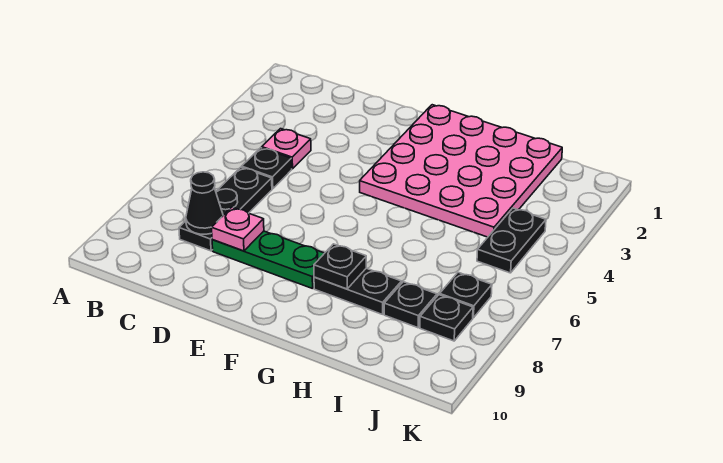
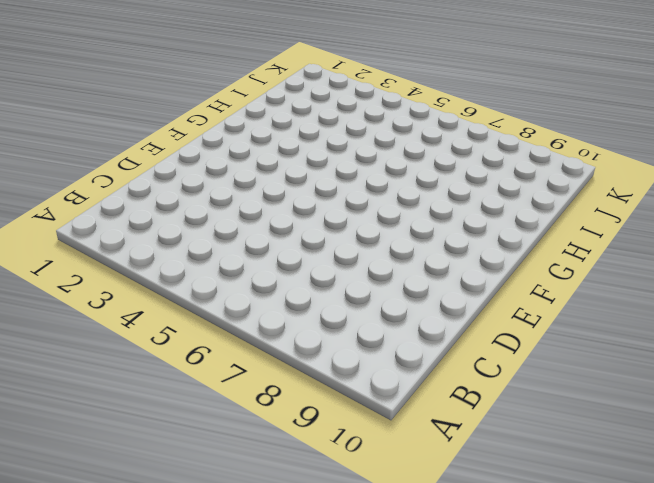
none -> pink plate C4 level 1
none -> black plate C5 level 1
none -> black plate C6:C8 level 1

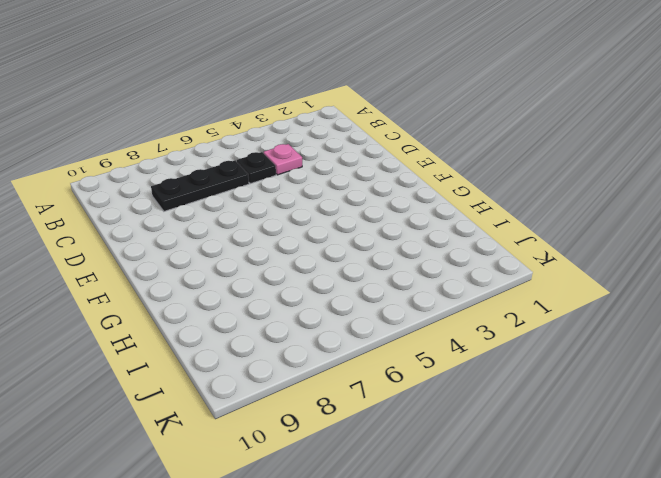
none -> green plate D8:F8 level 1
none -> pink plate F1:I4 level 1
none -> black plate G8:H8 level 1

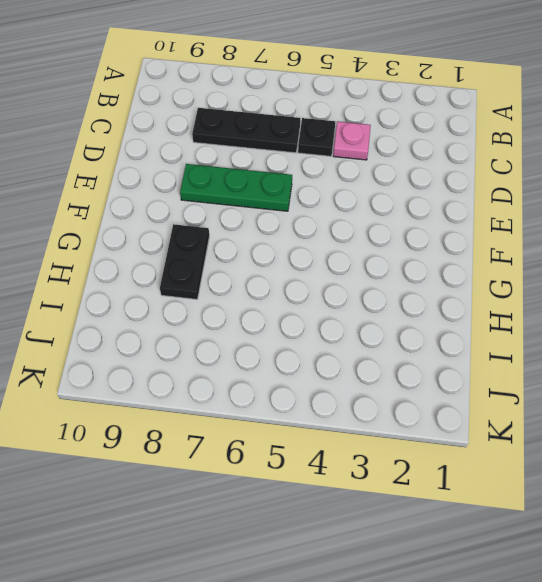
green plate E6:E8 level 1 -> green plate D8:F8 level 1
none -> pink plate F1:I4 level 1
none -> black plate I8 level 1
none -> black plate J4:J5 level 1

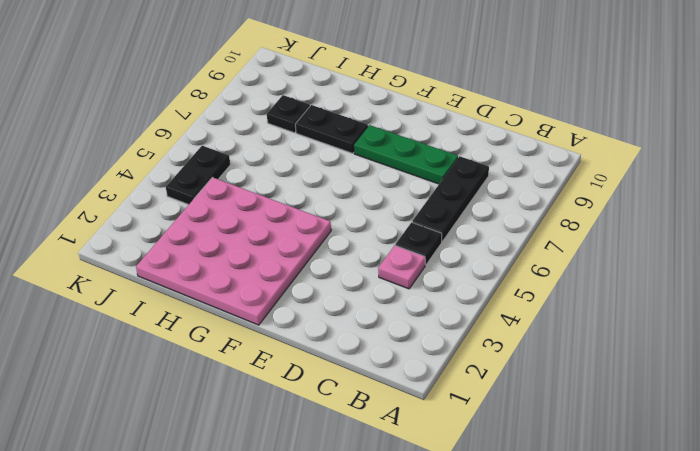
none -> black plate J7 level 1
none -> black plate J8 level 1
none -> black cone C8 level 2

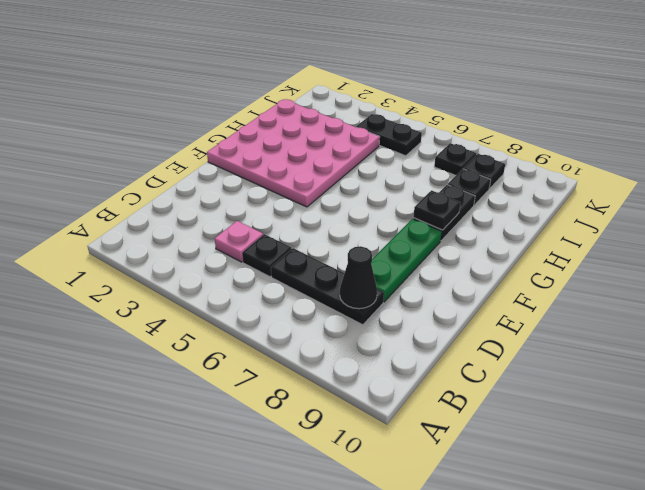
none -> pink plate D8 level 2

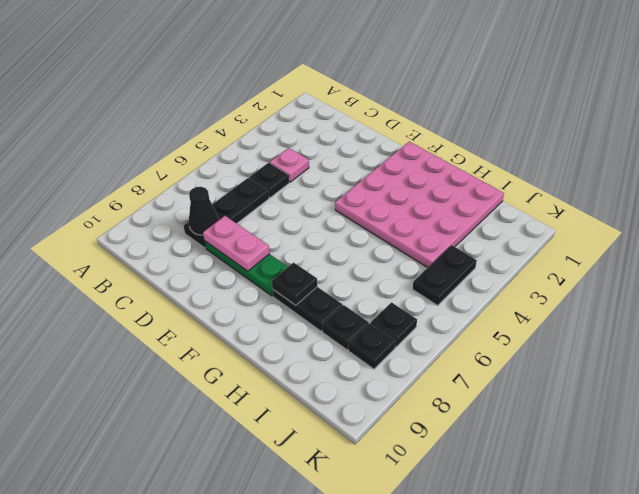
pink plate D8:E8 level 2 -> pink plate D8 level 2

